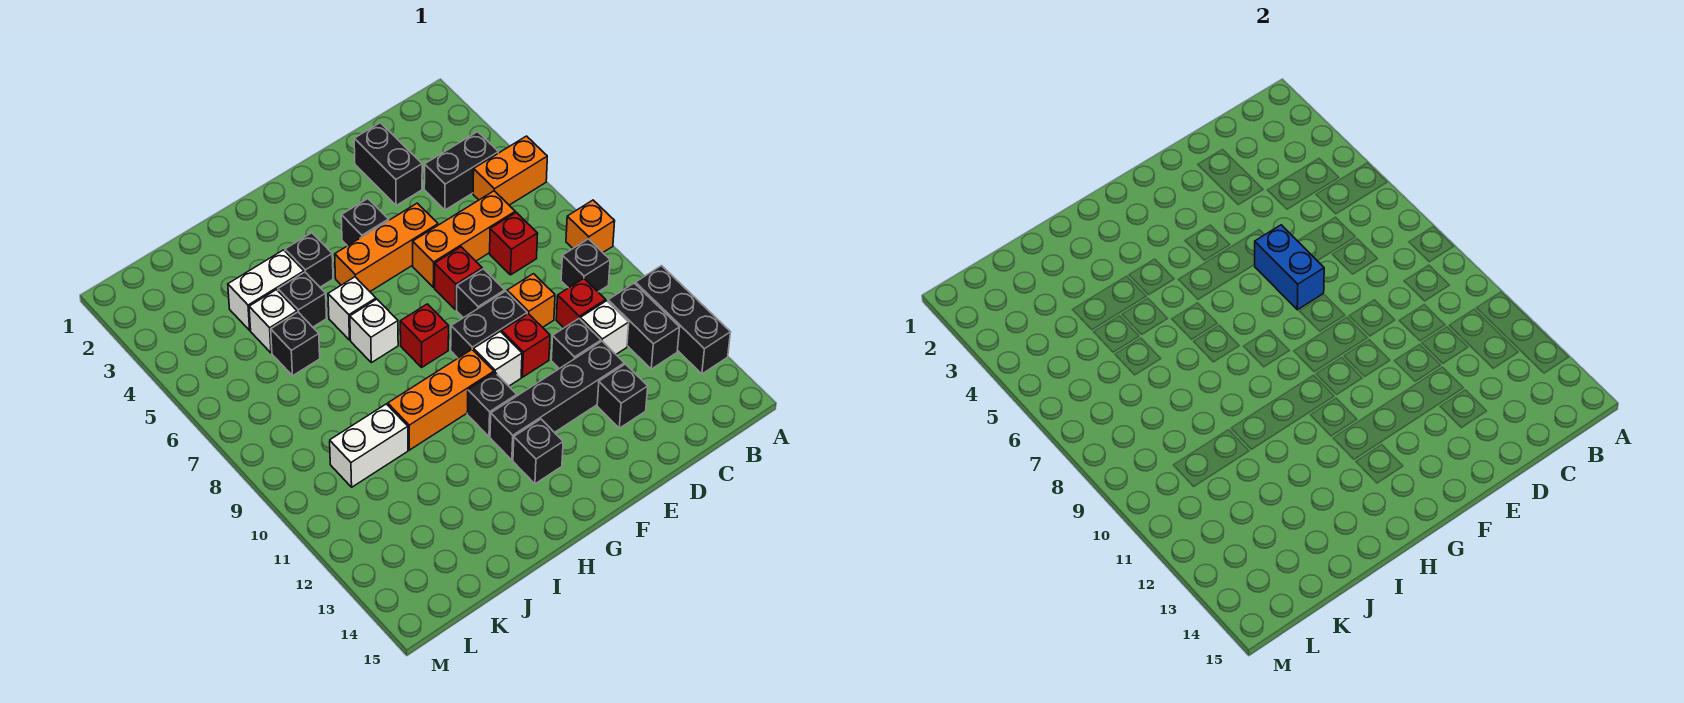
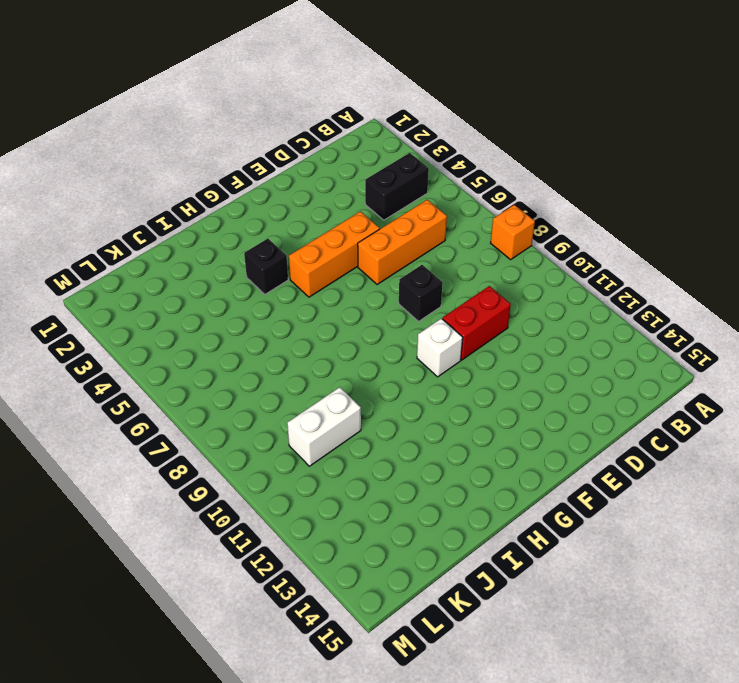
red brick D10:E10 level 1 -> red brick E10 level 1
none -> orange brick A5:B5 level 1
none -> black brick A11:A13 level 1
none -> black brick B9 level 1
none -> black brick B11:B12 level 1

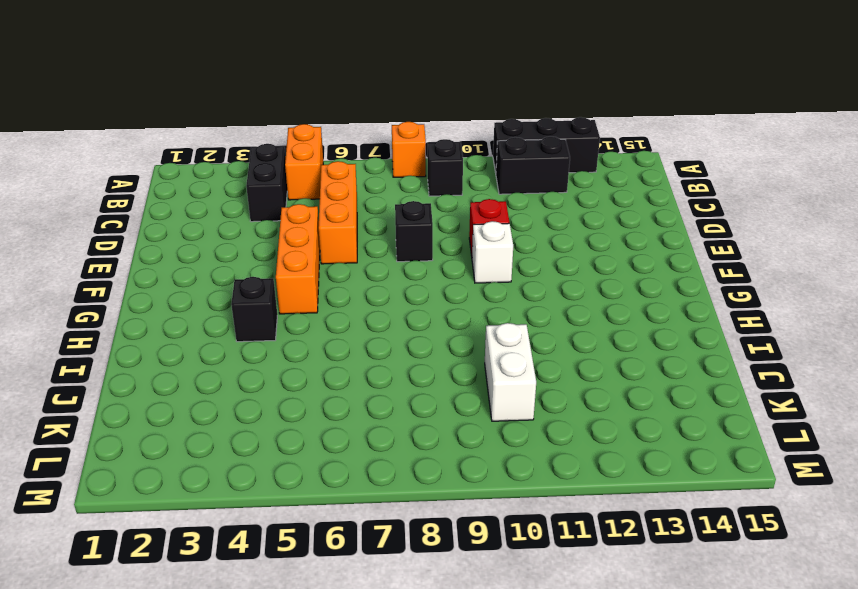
none -> red brick C7 level 1
none -> red brick C10 level 1
none -> white brick C11 level 1
none -> black brick D2:D3 level 1

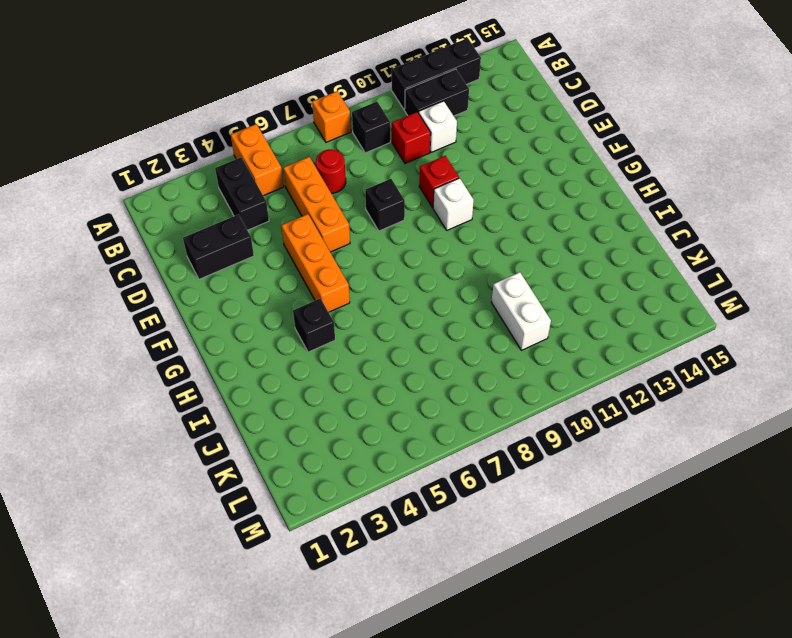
red round brick C7 level 1 -> red brick C7 level 1
none -> orange brick D9 level 1
none -> black brick D11 level 1
none -> black brick D12:G12 level 1
none -> black brick D13 level 1

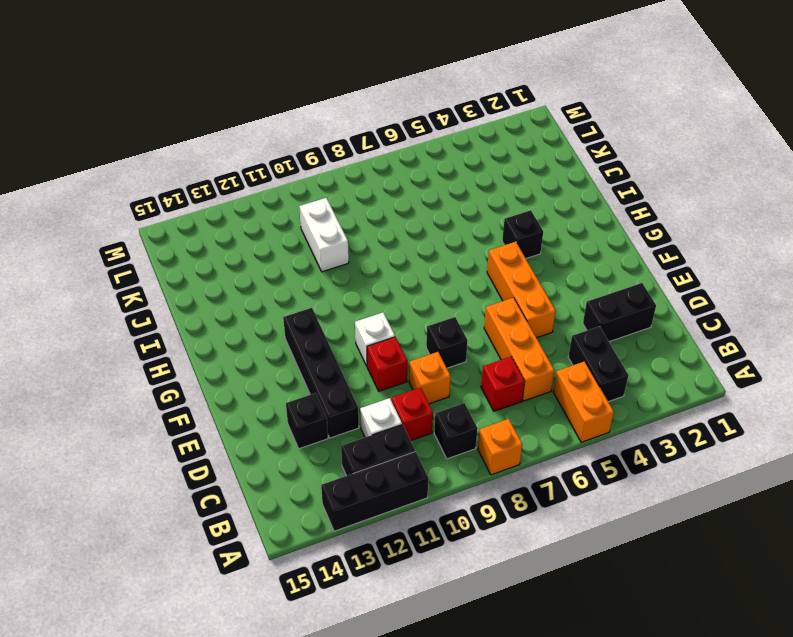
none -> black brick D11 level 1
none -> red brick E7 level 1
none -> black brick E9:F9 level 1
none -> black brick F4 level 1

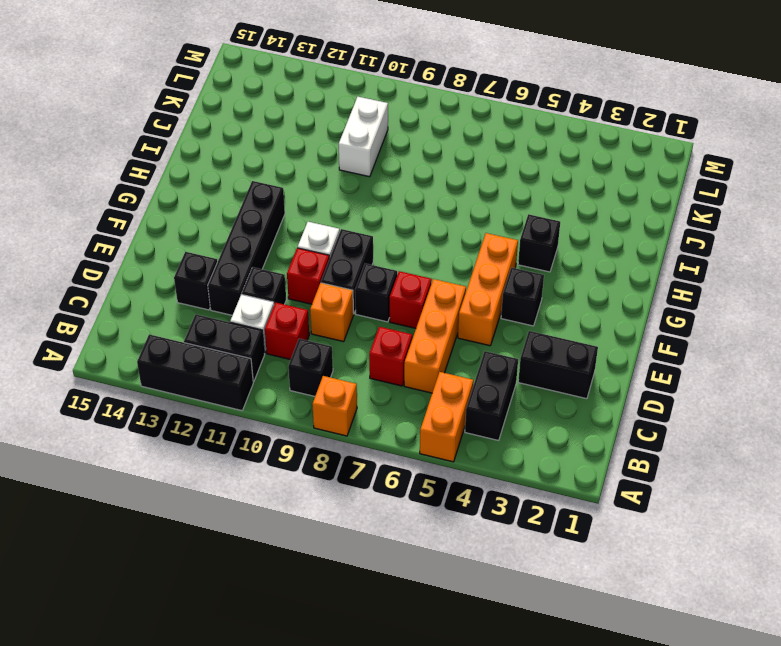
none -> red brick G8 level 1
none -> orange brick G10:I10 level 1
none -> black brick G11 level 1
none -> black brick G13 level 1

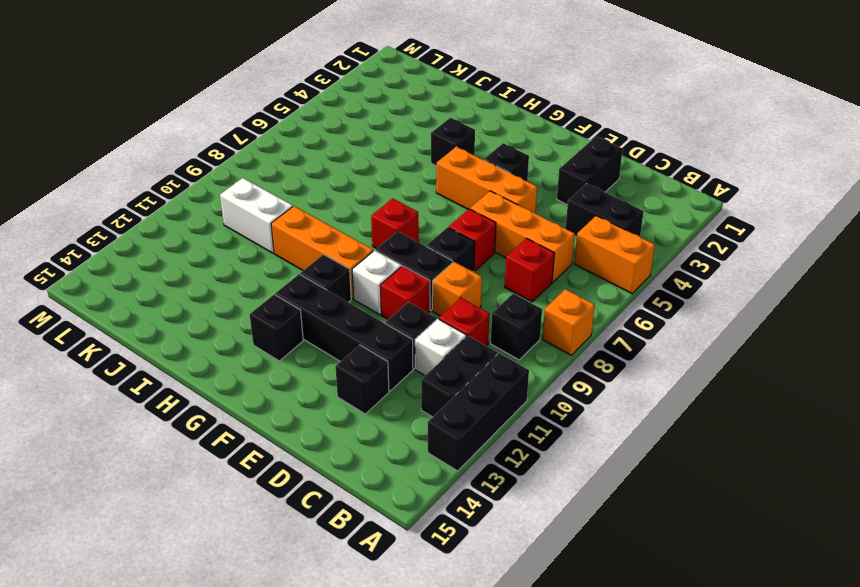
none -> white brick H6 level 1
none -> white brick H7 level 1
none -> white brick I4:J4 level 1
none -> black brick I5 level 1

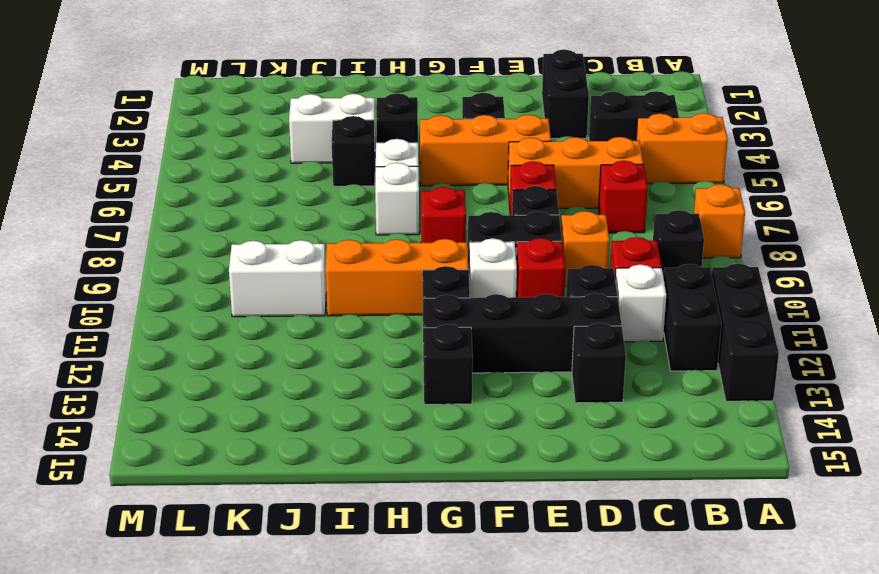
none -> white brick J5 level 1
none -> black brick J6 level 1
none -> blue brick E6:E7 level 2

